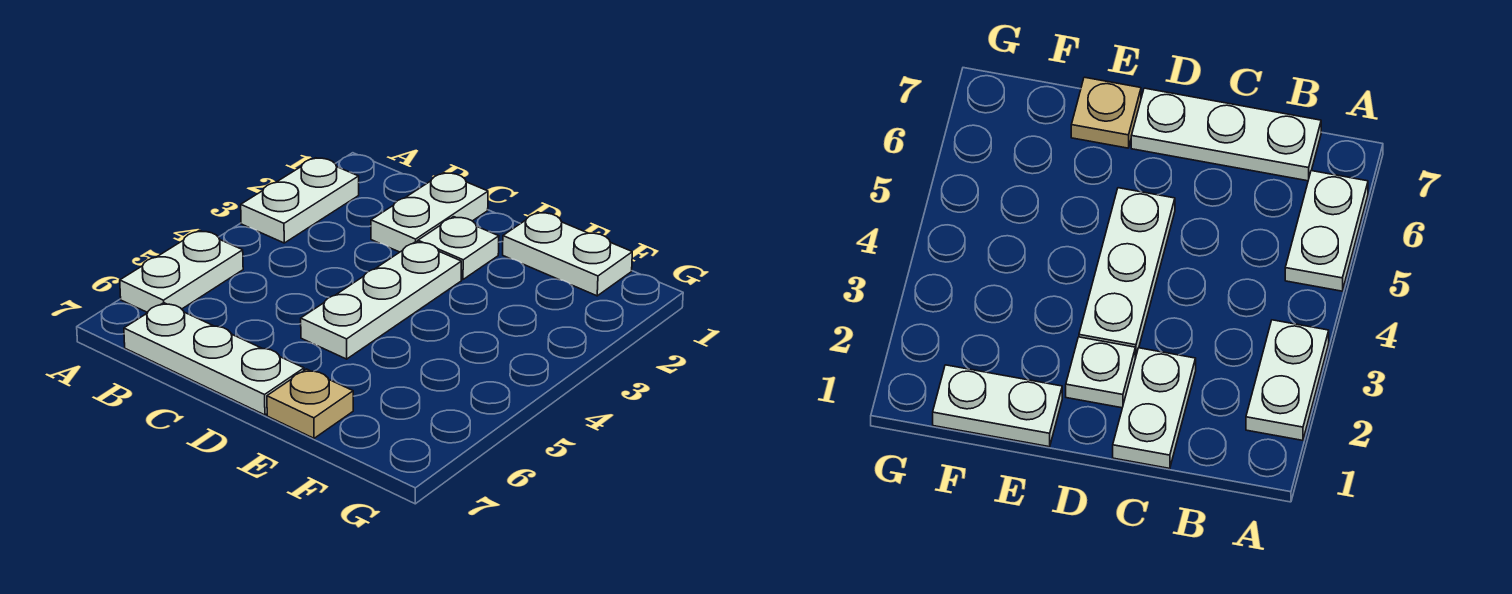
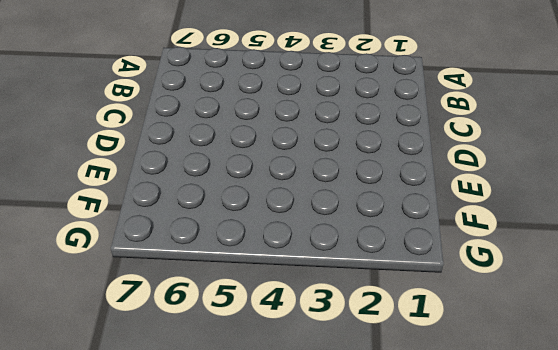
none -> white plate A2:A3 level 1
none -> white plate A5:A6 level 1

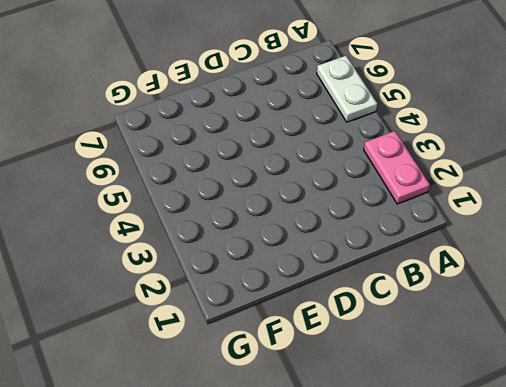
pink plate A2:A3 level 1 -> white plate A2:A3 level 1
none -> white plate B7:D7 level 1
none -> white plate C1:C2 level 1

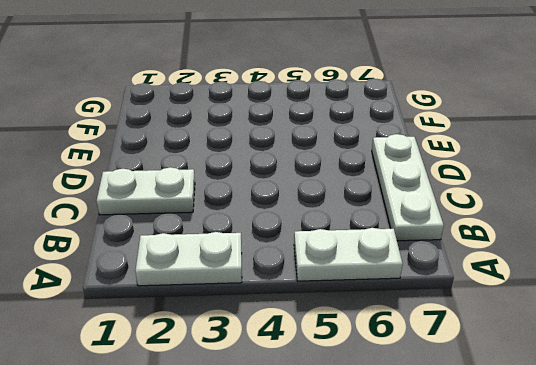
none -> white plate D2 level 1
none -> white plate D3:D5 level 1

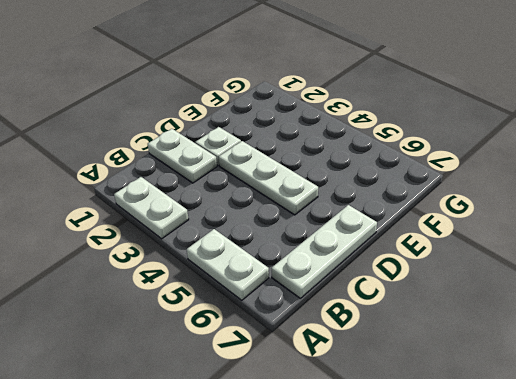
none -> white plate E1:F1 level 1
none -> tan plate E7 level 1

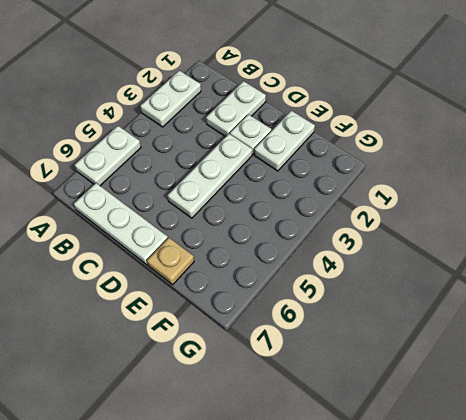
white plate E1:E2 level 1 -> white plate E1:F1 level 1

